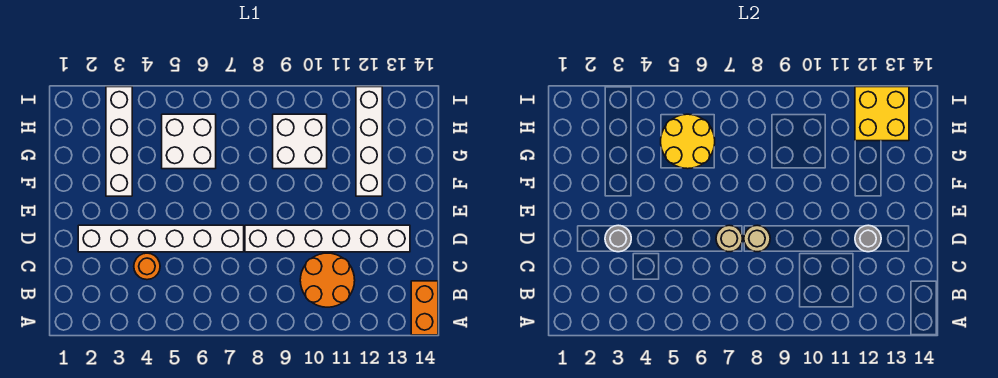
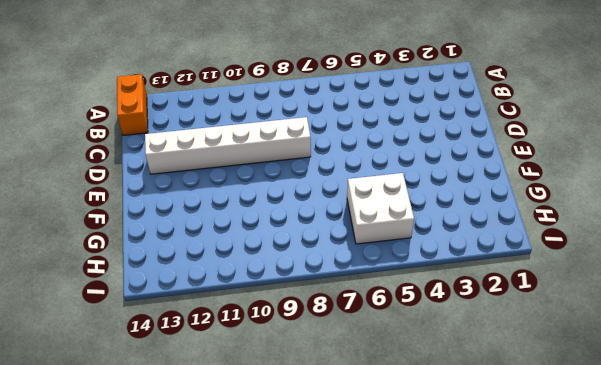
none -> orange round brick B10:C11 level 1
none -> orange round brick C4 level 1
none -> white brick D2:D7 level 1

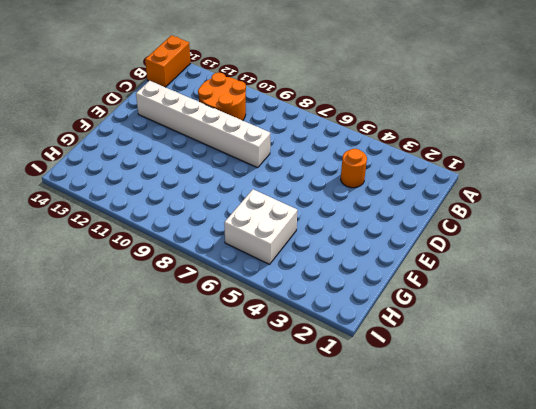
none -> white brick D2:D7 level 1
none -> white brick F3:I3 level 1
none -> white brick F12:I12 level 1

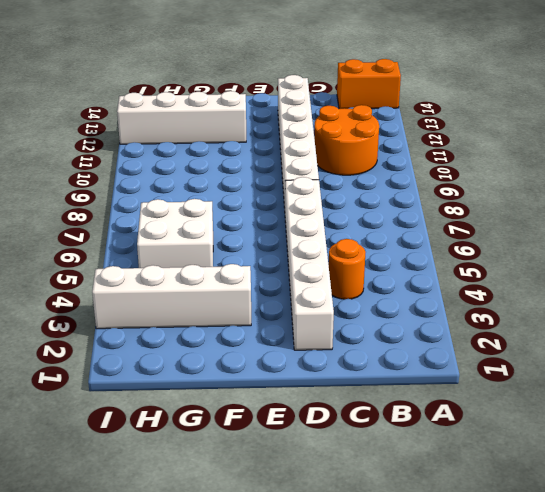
none -> white brick G9:H10 level 1
none -> grey round brick D3 level 2
none -> tan round brick D7 level 2

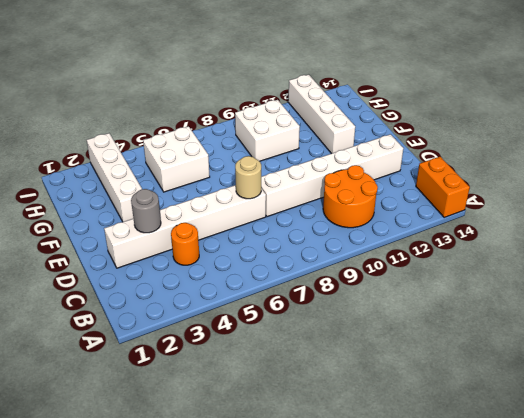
none -> tan round brick D8 level 2
none -> grey round brick D12 level 2
none -> yellow round brick G5:H6 level 2

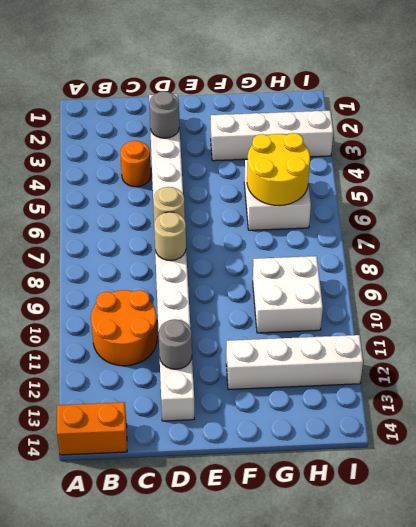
none -> yellow brick H12:I13 level 2

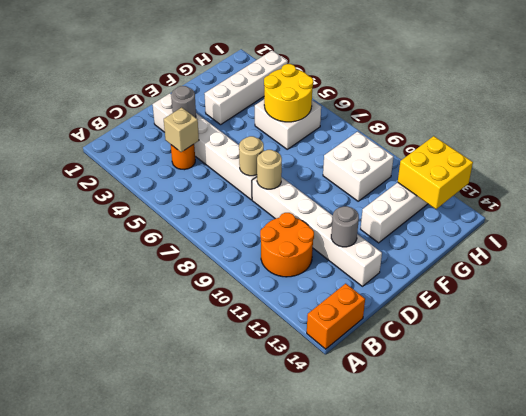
tan brick C4 level 2 -> none

